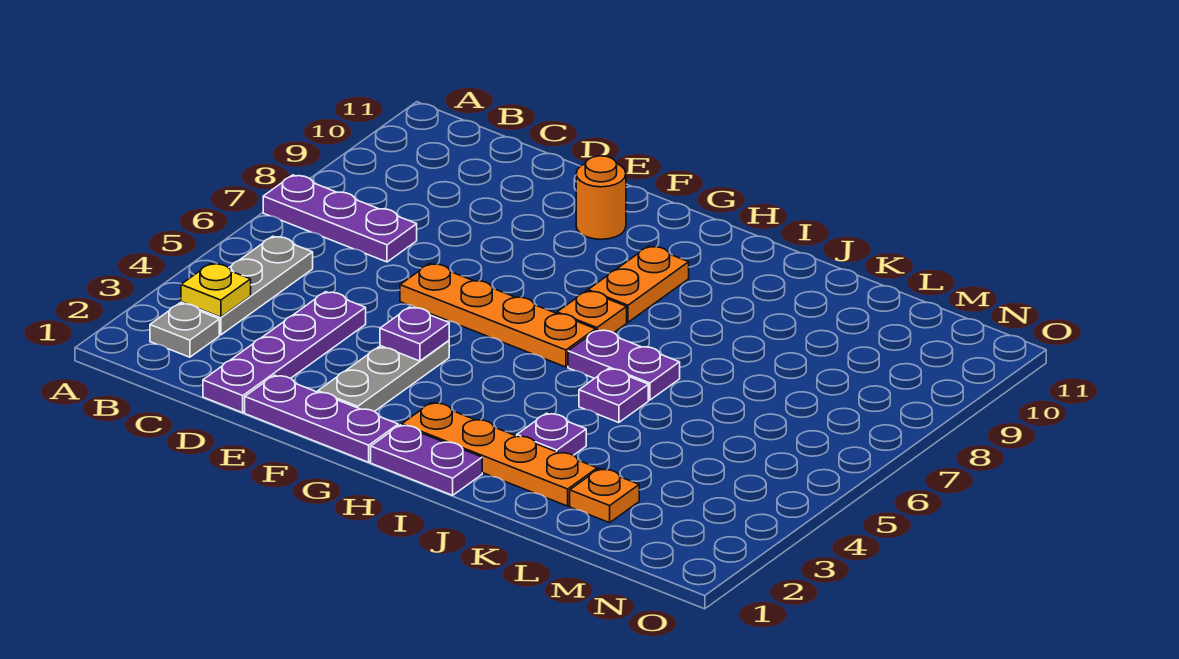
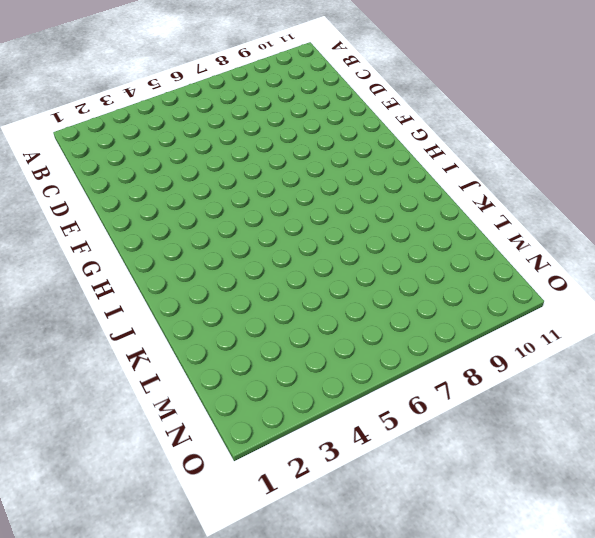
none -> purple plate A7:C7 level 1
none -> grey plate B2 level 1
none -> grey plate B3:B5 level 1

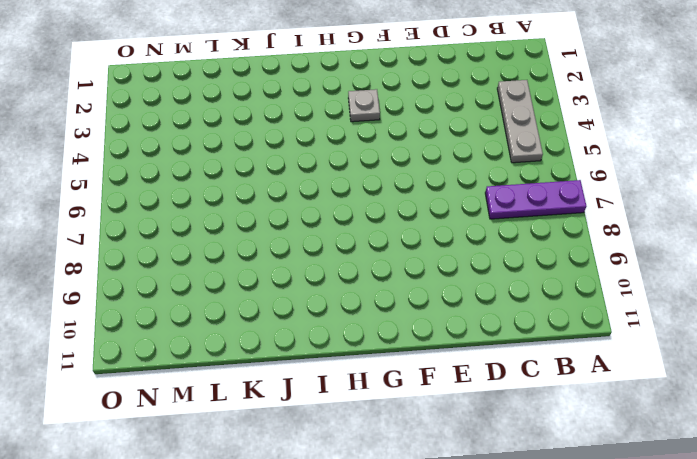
grey plate G3 level 1 -> grey plate B2 level 1
none -> purple plate D1:D4 level 1
none -> purple plate E1:G1 level 1
none -> orange plate E6:H6 level 1

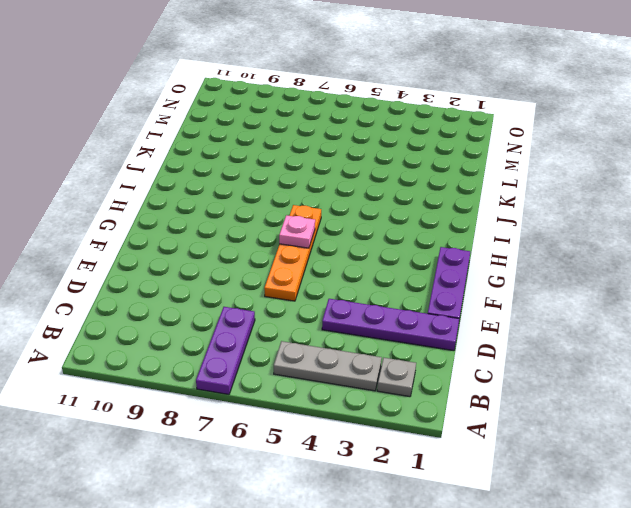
pink plate G6 level 2 -> none
none -> grey plate F2:F4 level 1
none -> orange round brick F10 level 1
none -> purple plate H1:I1 level 1

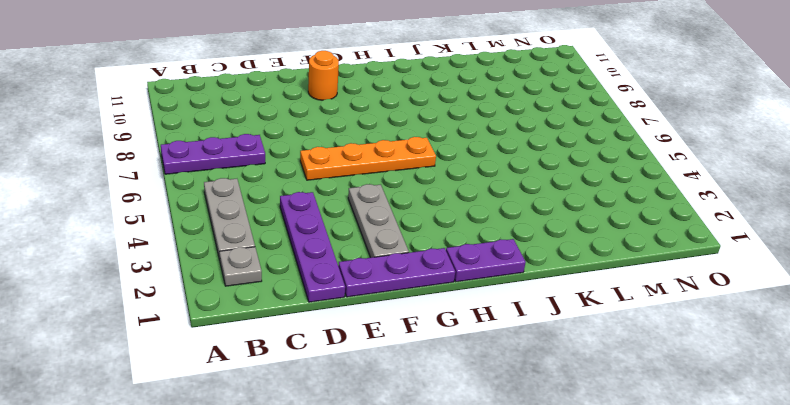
none -> orange plate H2:K2 level 1
none -> orange plate H7 level 1
none -> orange plate H8:H9 level 1

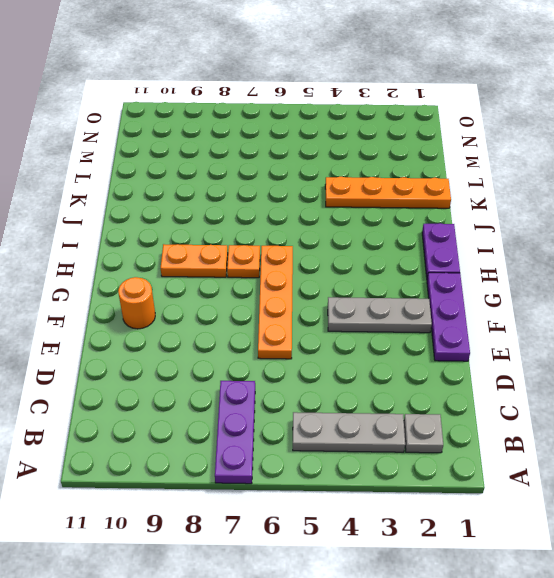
orange plate K1:K4 level 1 -> orange plate H2:K2 level 1
none -> purple plate D1:D4 level 1
none -> purple plate I6:J6 level 1
none -> purple plate J3 level 1

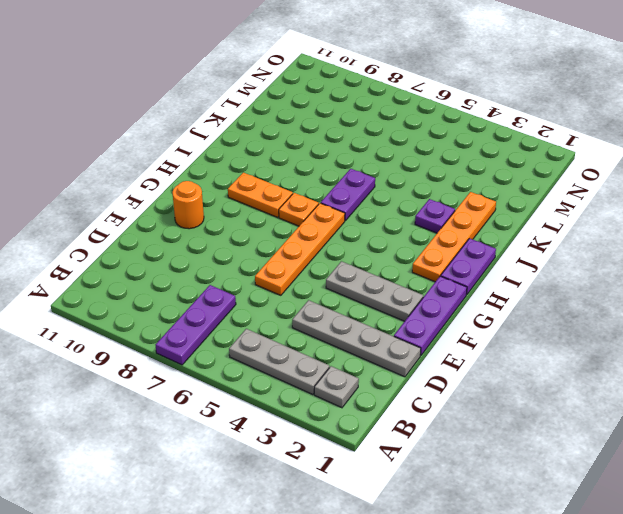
grey plate D1:D4 level 1 -> purple plate D1:D4 level 1
none -> purple plate J5 level 1
none -> orange plate L2 level 1
none -> yellow plate B3 level 2

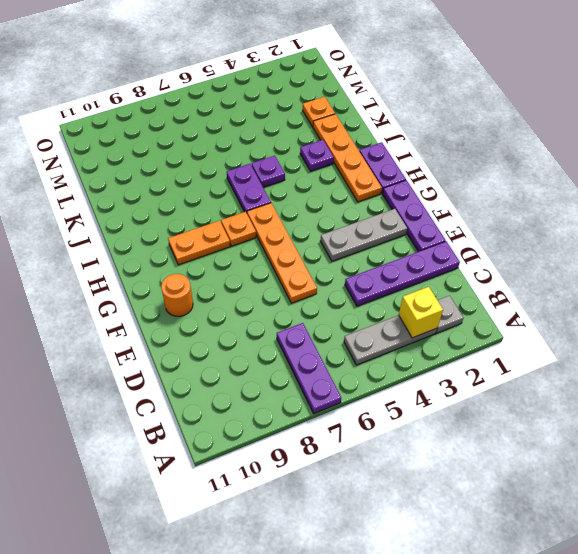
yellow brick B3 level 2 -> yellow plate B3 level 2
none -> purple plate F4 level 2

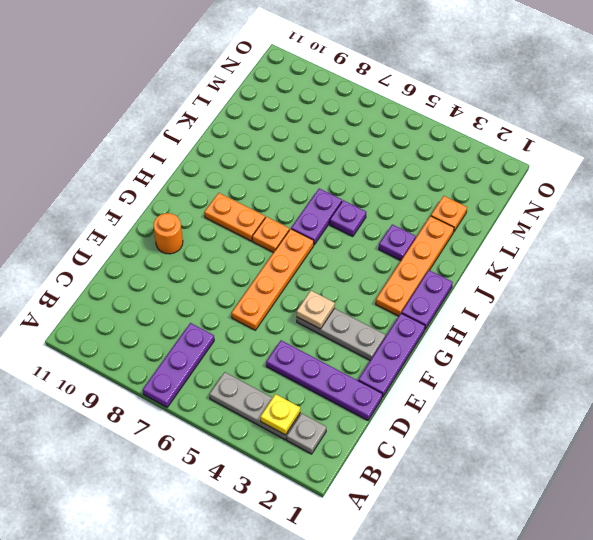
tan plate F4 level 2 -> purple plate F4 level 2

